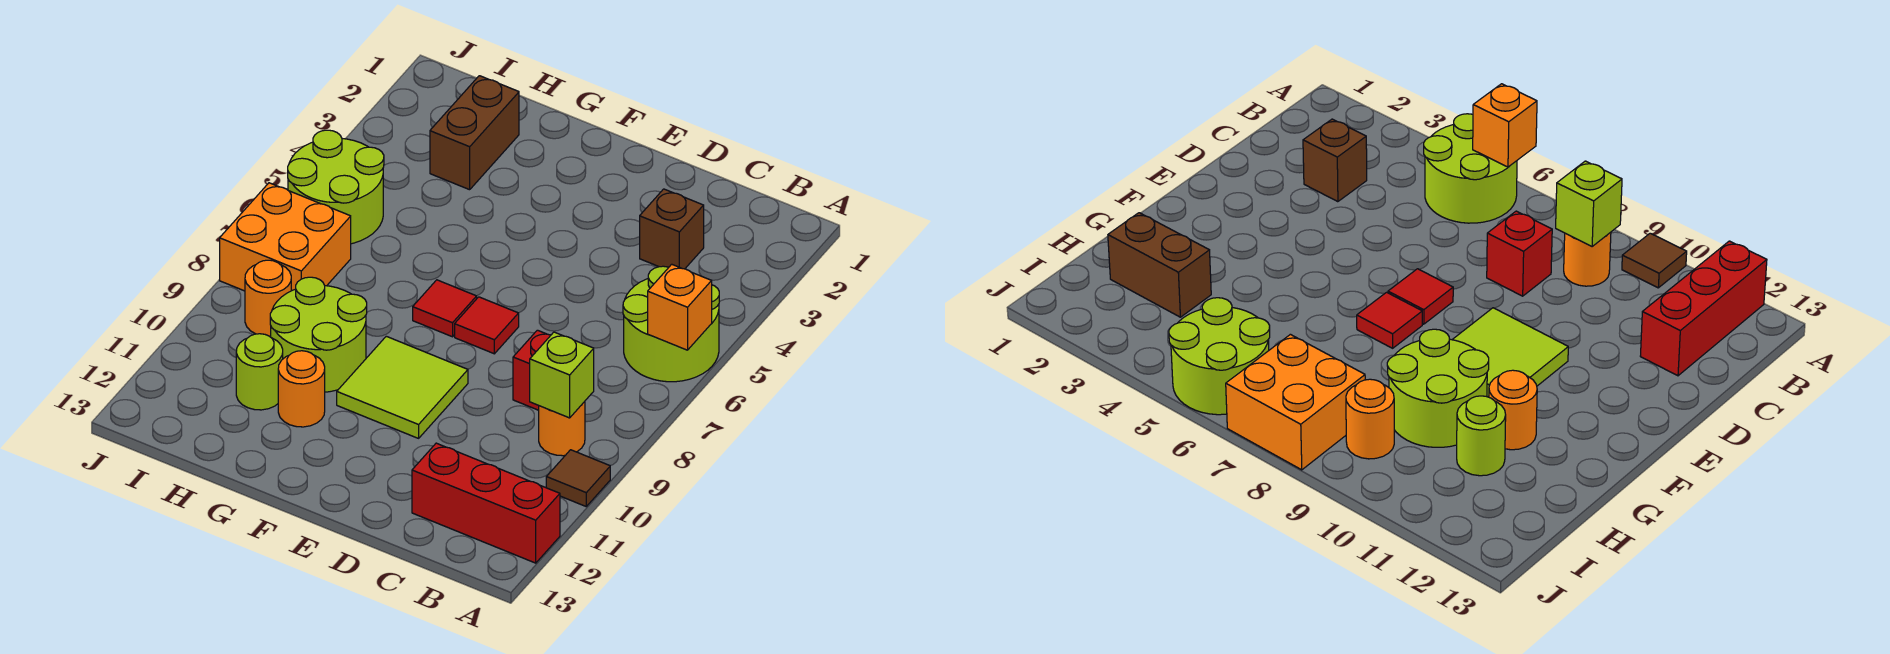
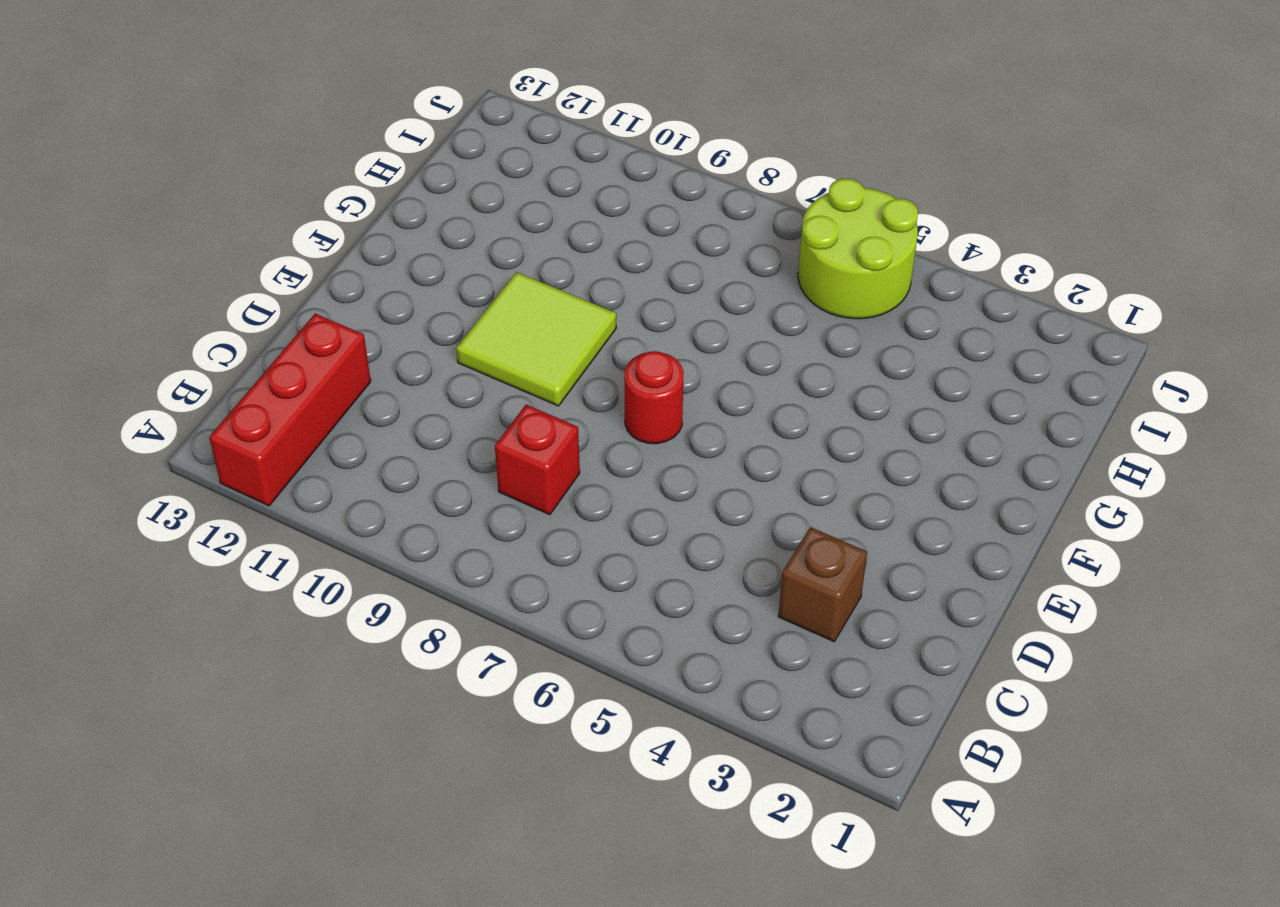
red round brick E7 level 1 -> red tile E7 level 1
none -> lime round brick A5:B6 level 1
none -> brown tile A10 level 1
none -> orange round brick B9 level 1

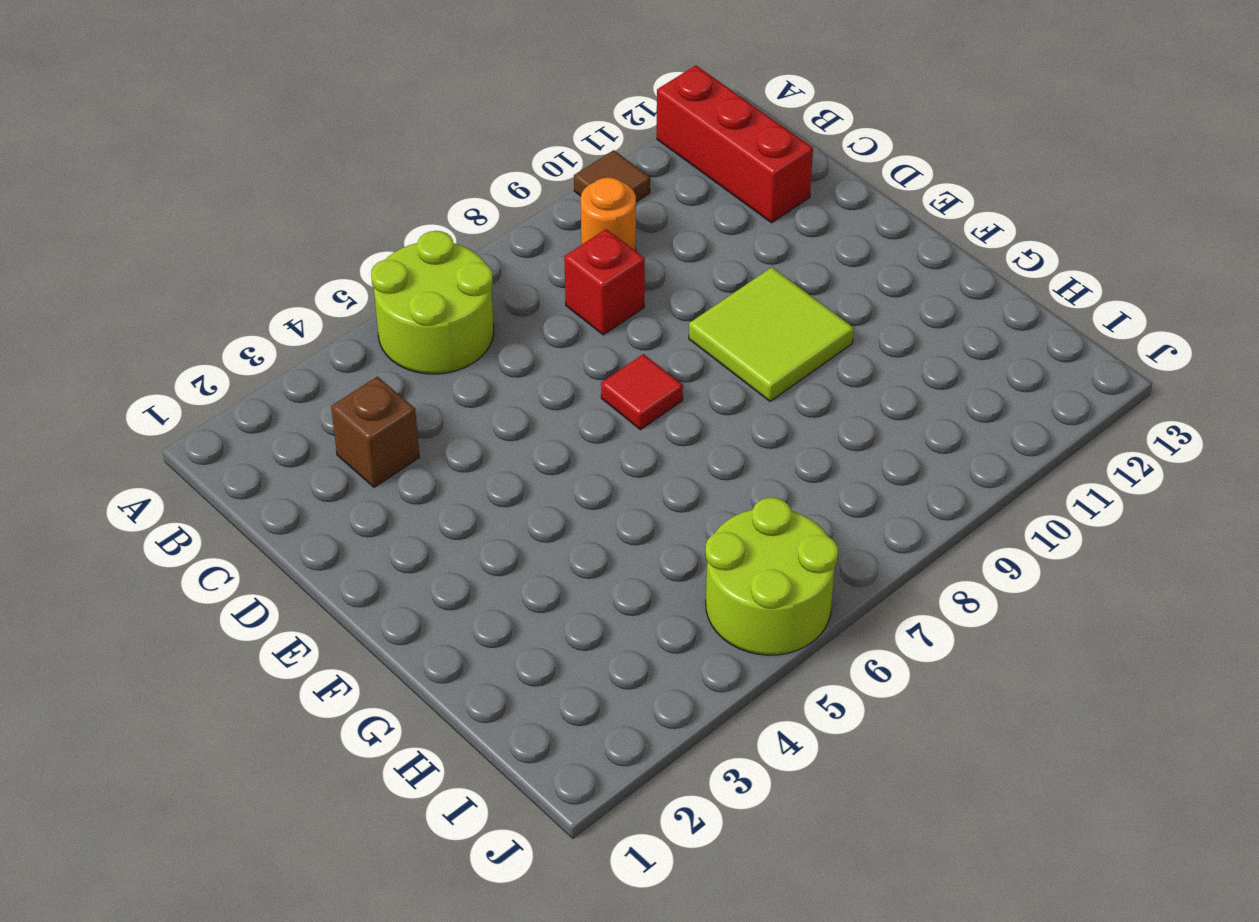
none -> red tile F7 level 1
none -> lime round brick G9:H10 level 1
none -> orange round brick G11 level 1

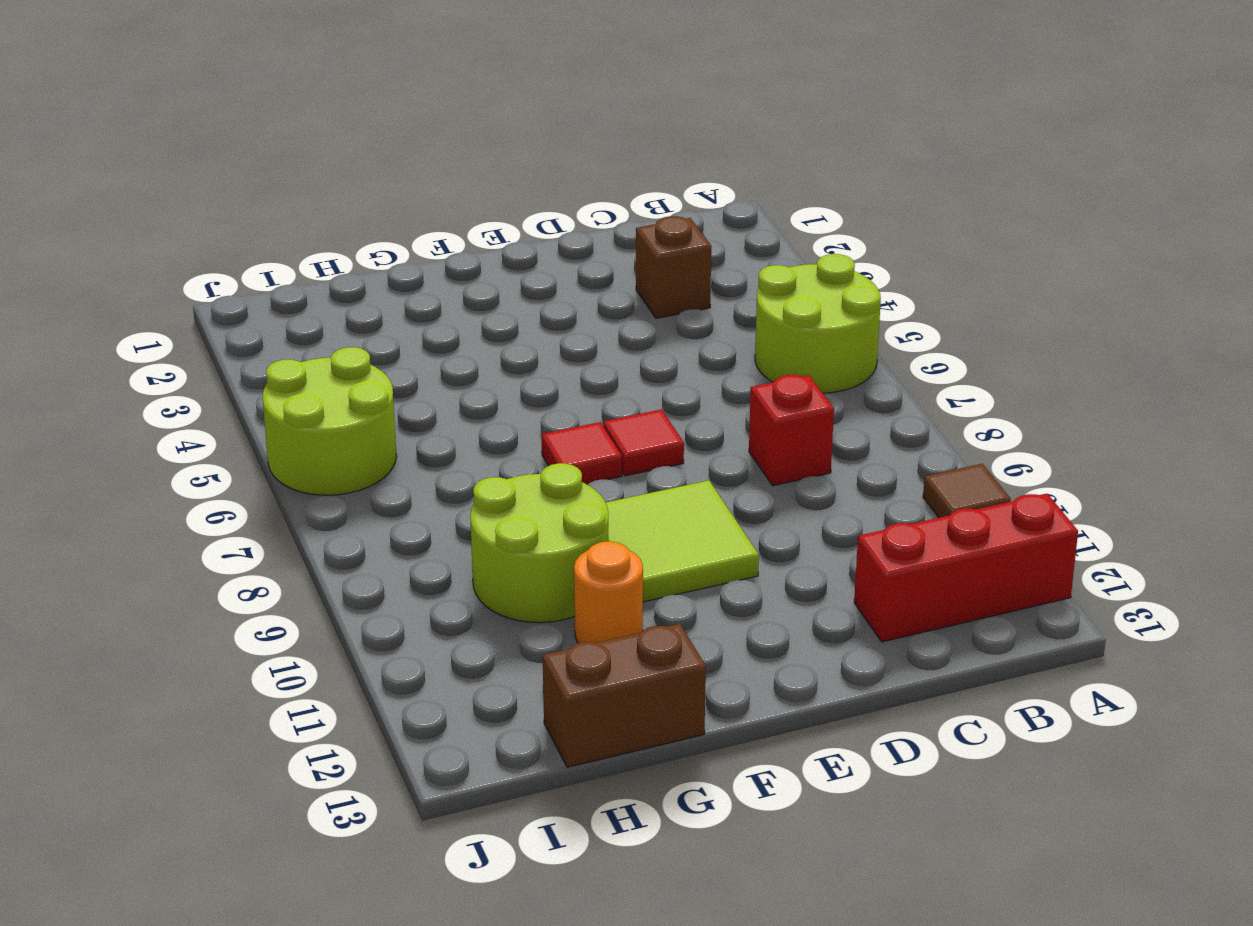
brown brick G13:H13 level 1 -> brown brick H2:H3 level 1
none -> orange round brick B9 level 1
none -> lime round brick H11 level 1
none -> orange brick I7:J8 level 1

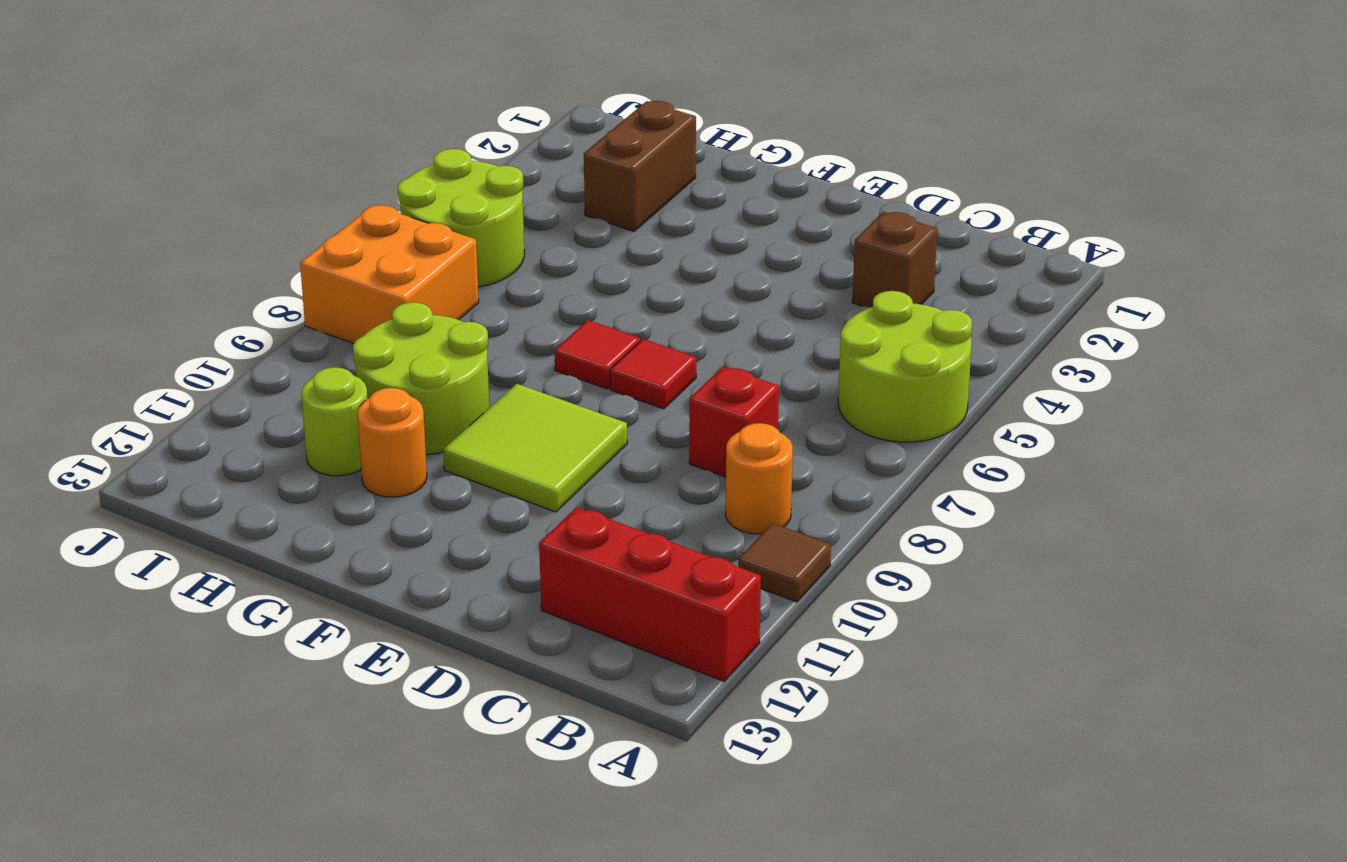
none -> orange round brick I9 level 1
none -> orange brick A6 level 2
none -> lime brick B9 level 2

